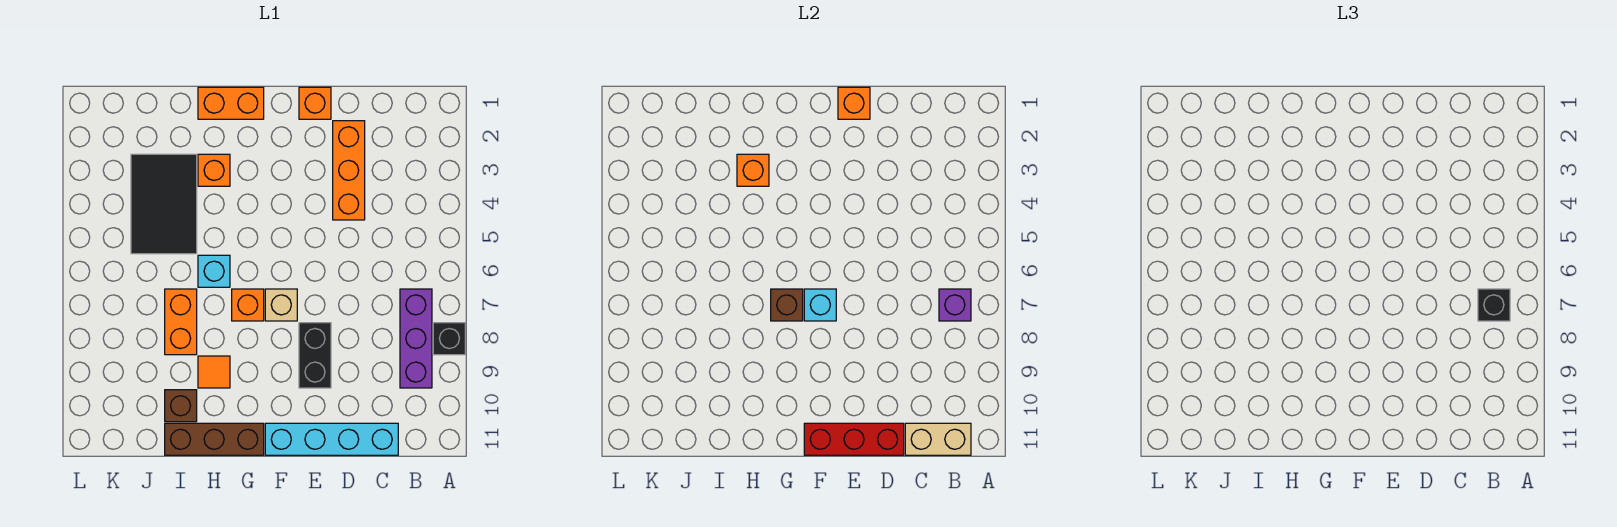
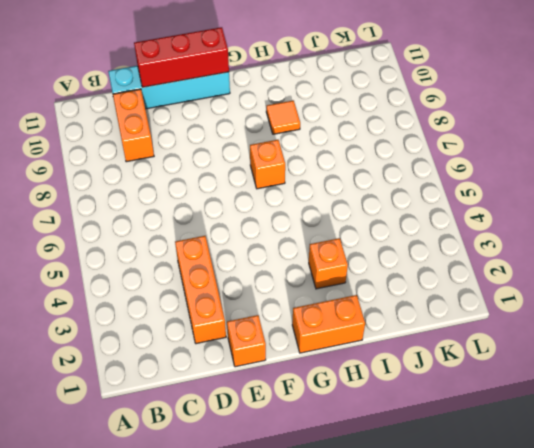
orange brick C9:C10 level 1 -> orange brick I7:I8 level 1
none -> black brick A8 level 1
none -> purple brick B7:B9 level 1
none -> black brick E8:E9 level 1

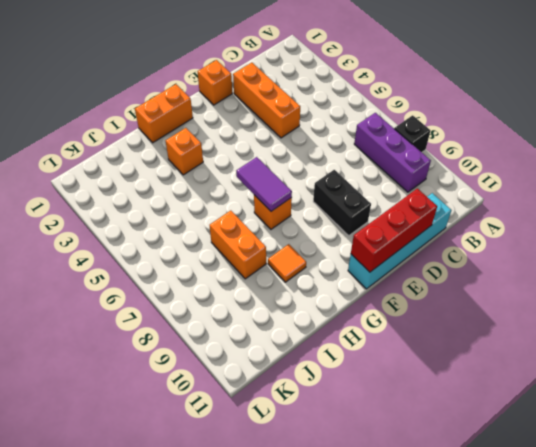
purple tile G6:G7 level 2 -> brown brick G7 level 2
none -> tan brick F7 level 1
none -> brown brick G11:I11 level 1
none -> cyan brick H6 level 1

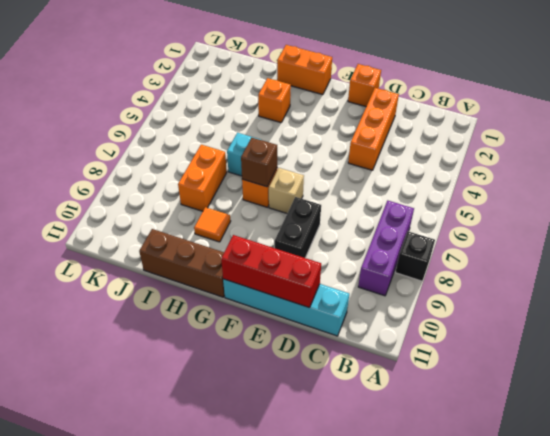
none -> black tile I3:J5 level 1
none -> brown brick I10 level 1
none -> purple brick B7 level 2

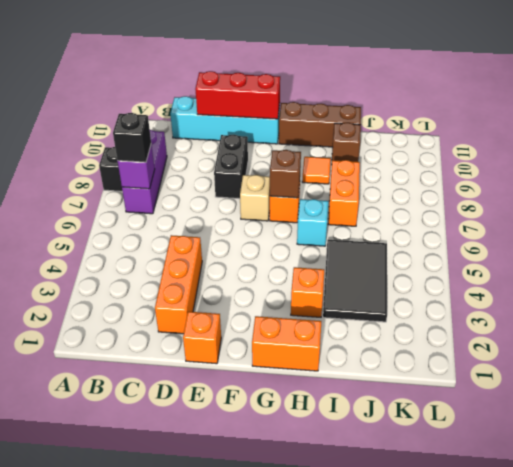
none -> tan brick B11:C11 level 2
none -> orange brick E1 level 2
none -> cyan brick F7 level 2

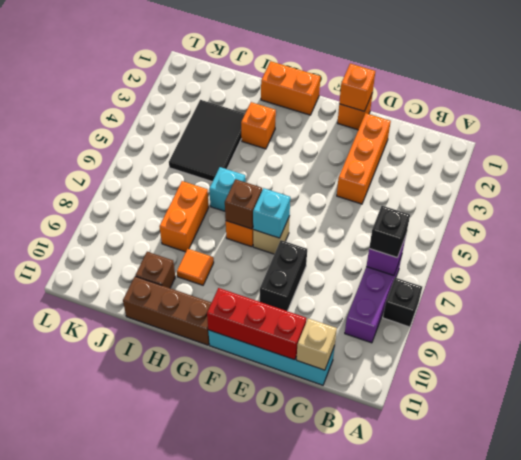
tan brick C11 level 2 -> tan brick B11:C11 level 2
none -> orange brick H3 level 2

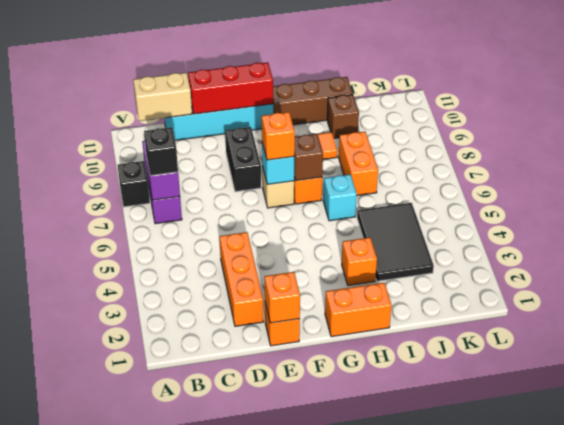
orange brick F7 level 3 -> orange brick H3 level 2

